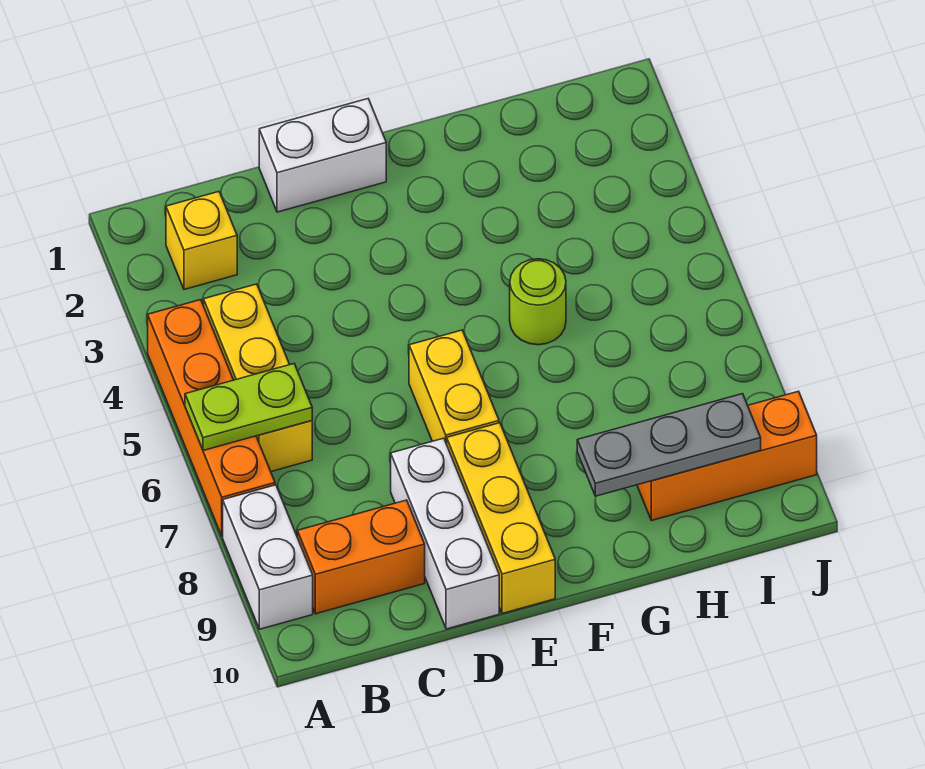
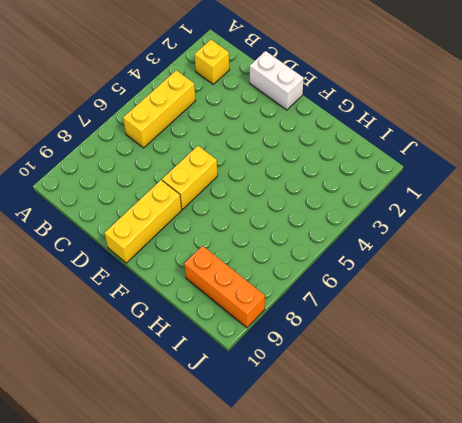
none -> orange brick A4:A7 level 1
none -> white brick A8:A9 level 1
none -> orange brick B9:C9 level 1

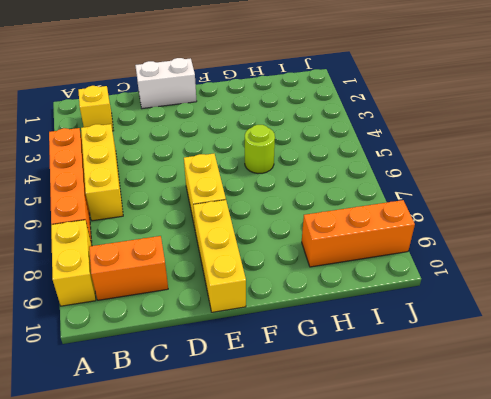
yellow brick A8:A9 level 1 -> white brick A8:A9 level 1
none -> white brick D8:D10 level 1
none -> lime plate A6:B6 level 2
none -> grey plate G9:I9 level 2

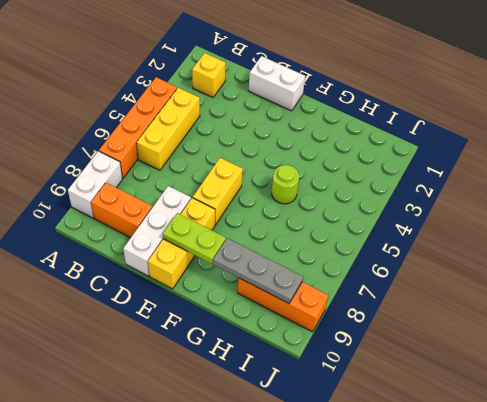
lime plate E9:F9 level 2 -> lime plate A6:B6 level 2

